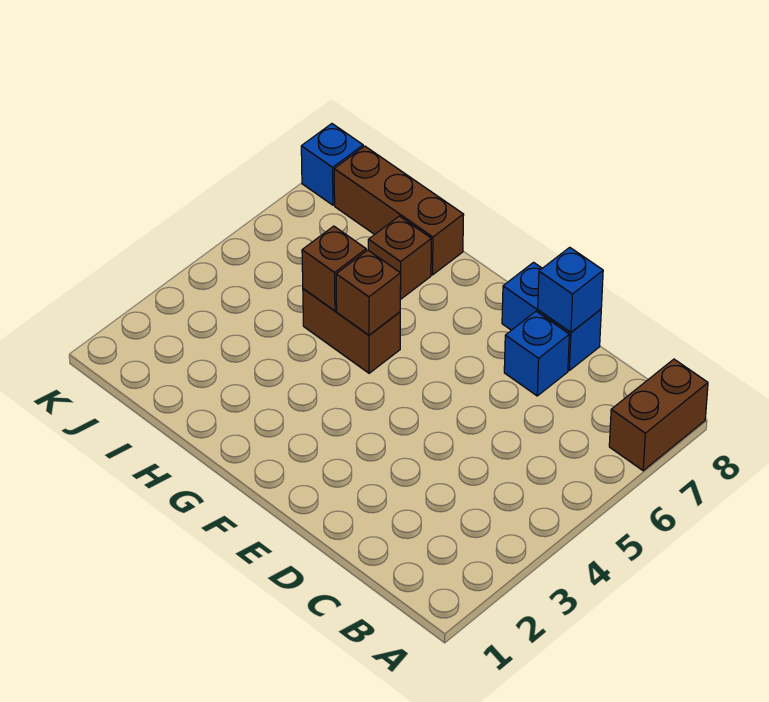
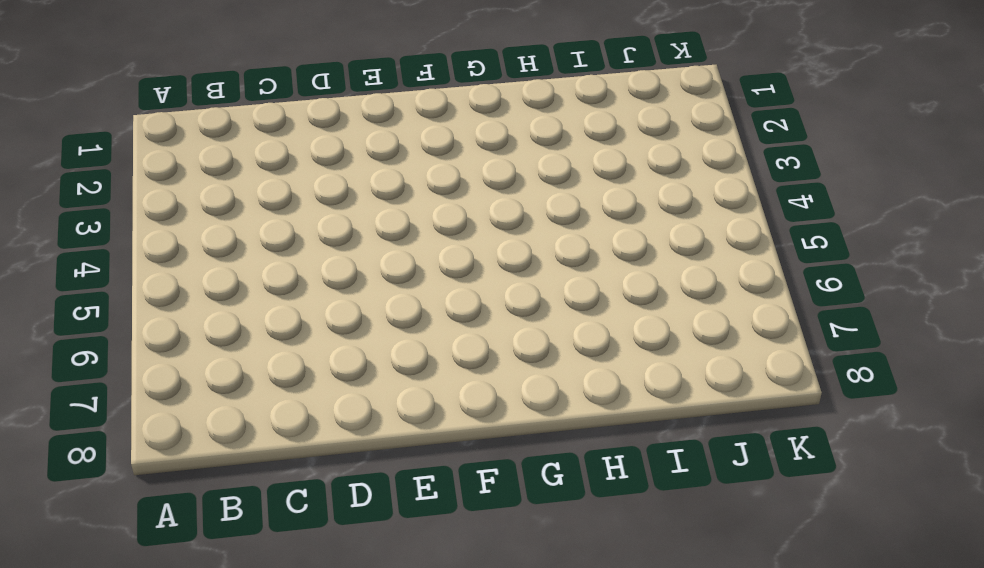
none -> brown brick A7:A8 level 1
none -> blue brick D7 level 1

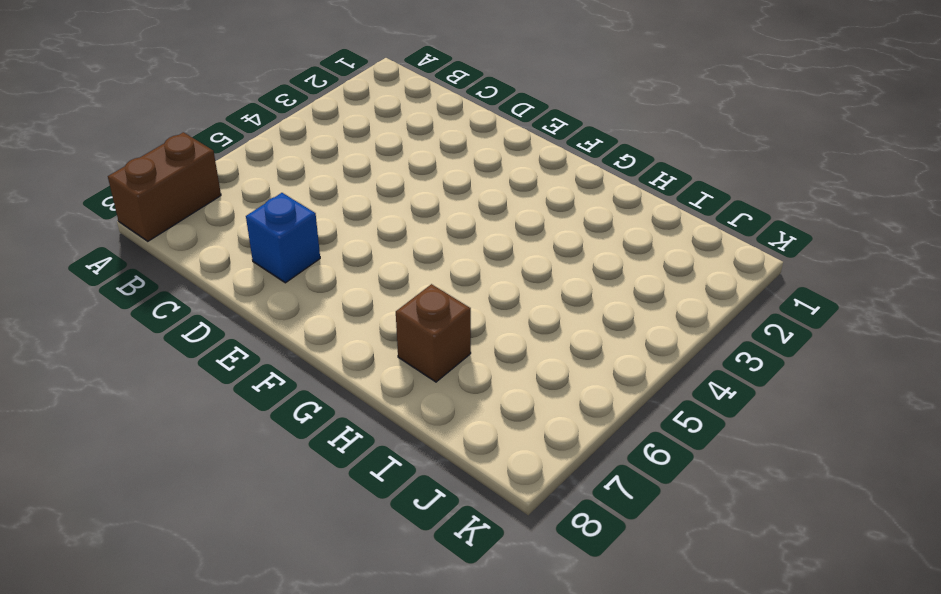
none -> blue brick D8:E8 level 1
none -> brown brick G5:H5 level 1

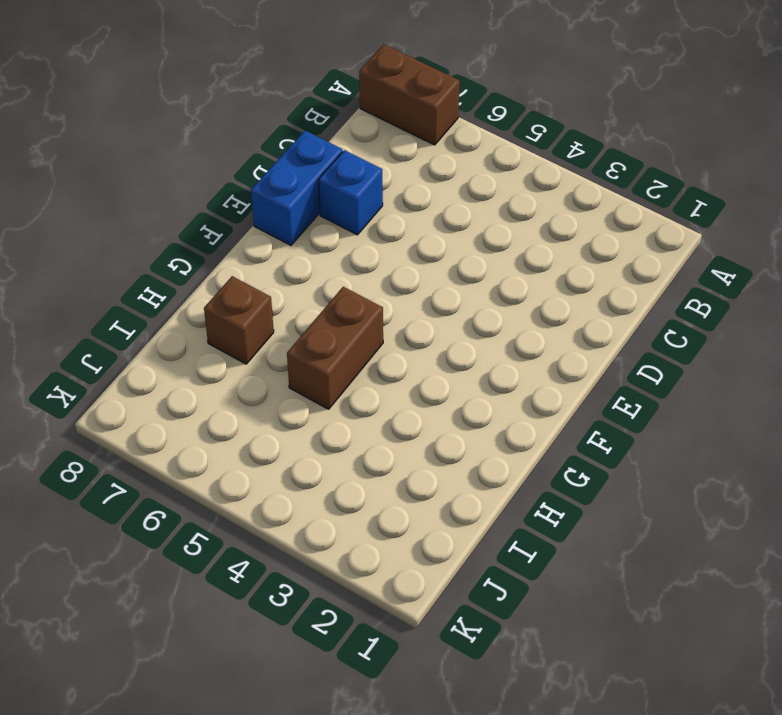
none -> brown brick H8:J8 level 1
none -> blue brick K8 level 1

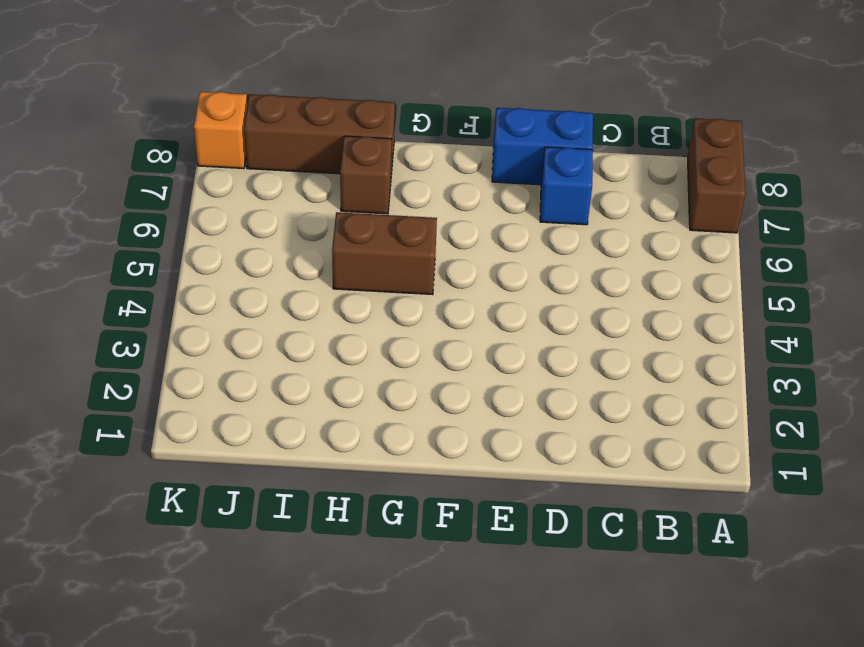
orange brick K8 level 1 -> blue brick K8 level 1
none -> blue brick D8 level 2
none -> brown brick G5 level 2

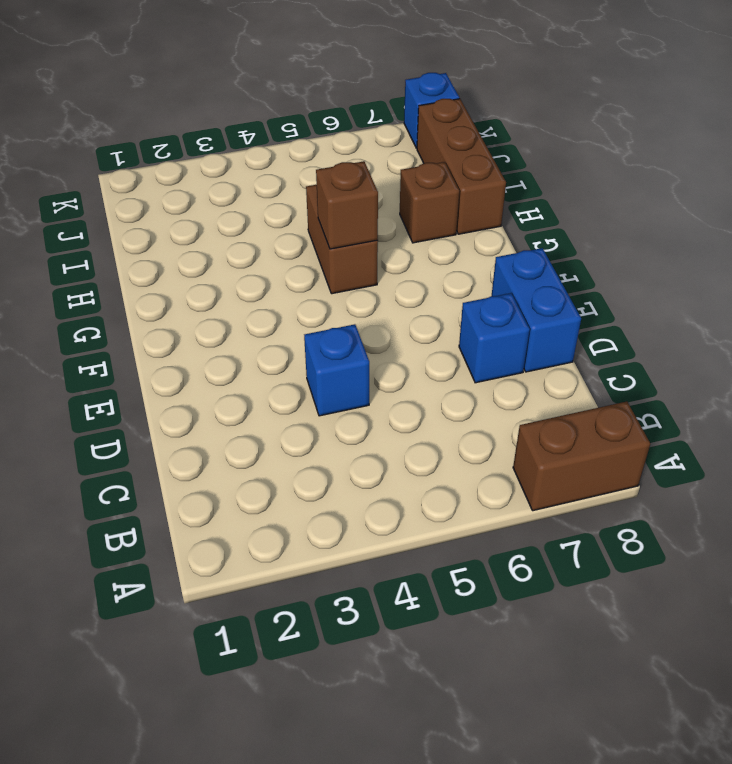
blue brick D4 level 1 -> blue brick D8 level 2
none -> brown brick H5 level 2

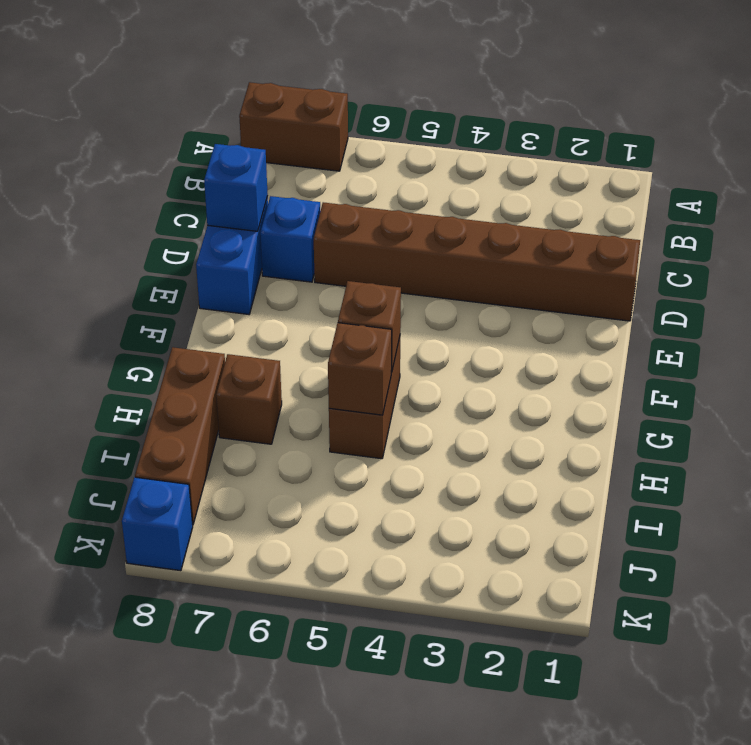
brown brick D1:D6 level 1 -> none

